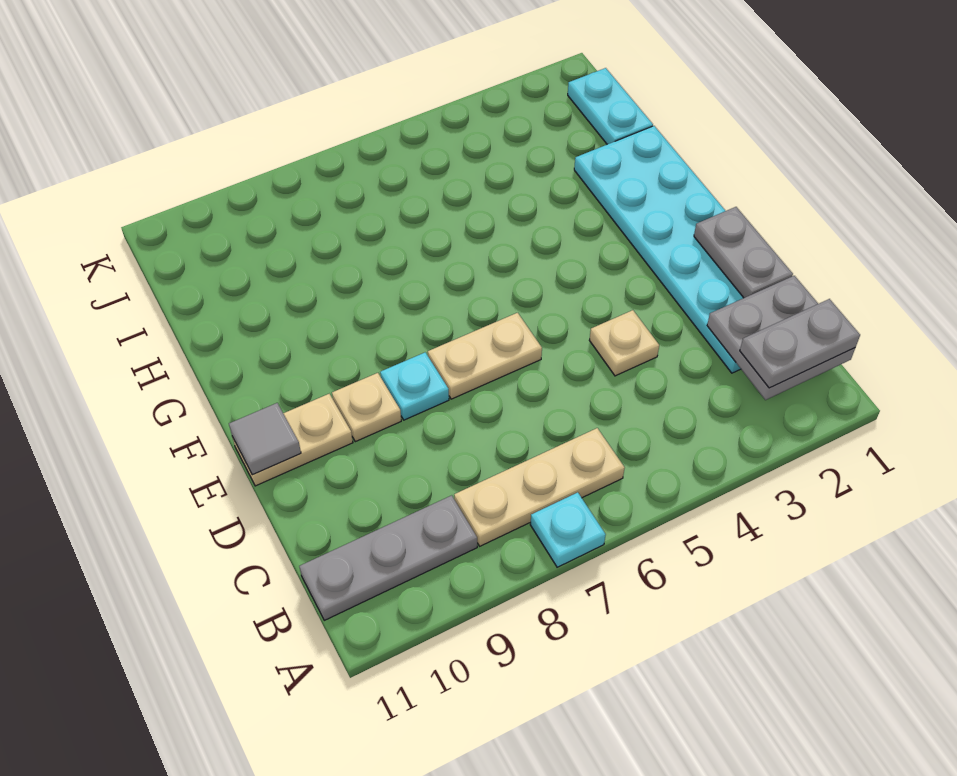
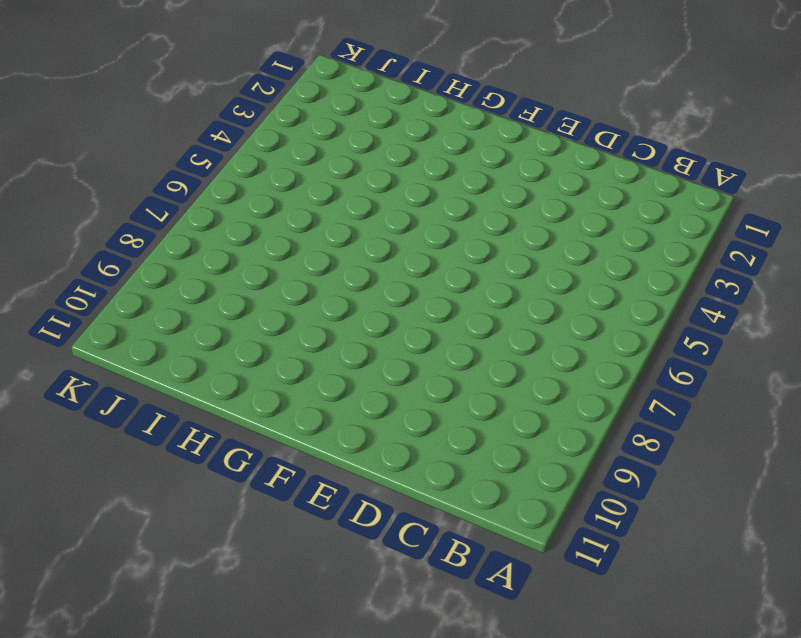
none -> cyan plate A7 level 1
none -> tan plate B6:B8 level 1
none -> grey plate B9:B11 level 1

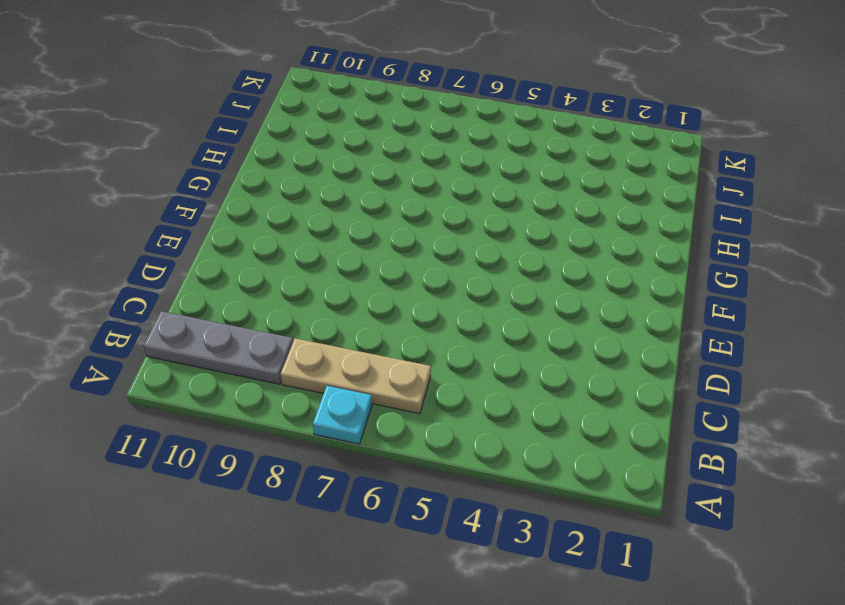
none -> cyan plate C1:H2 level 1
none -> tan plate D4 level 1
none -> tan plate E6:E7 level 1

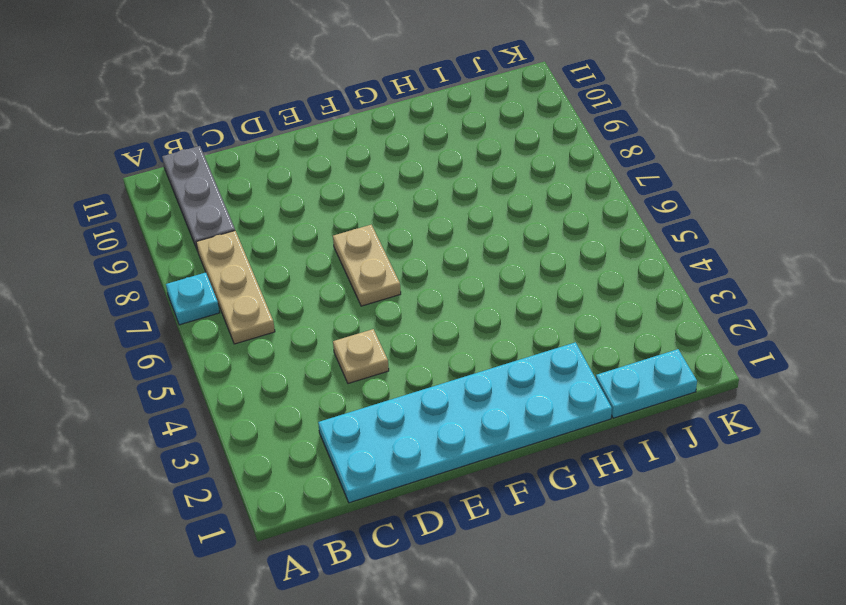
none -> cyan plate E8 level 1
none -> tan plate E9 level 1
none -> tan plate E10:E11 level 1

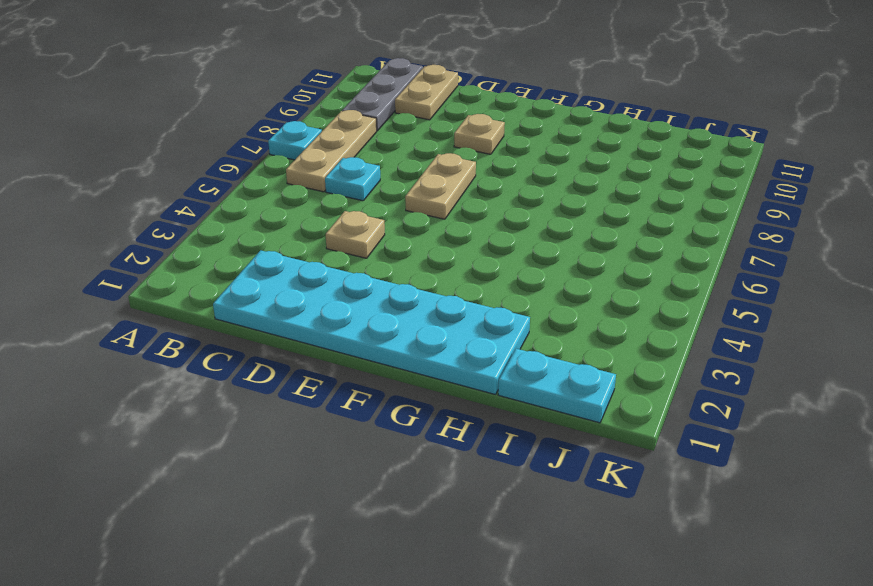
cyan plate C6 level 1 -> cyan plate E8 level 1
tan plate C10:C11 level 1 -> tan plate E10:E11 level 1
none -> grey plate B1:C2 level 2
none -> grey plate D1:E1 level 2
none -> grey tile E11 level 2

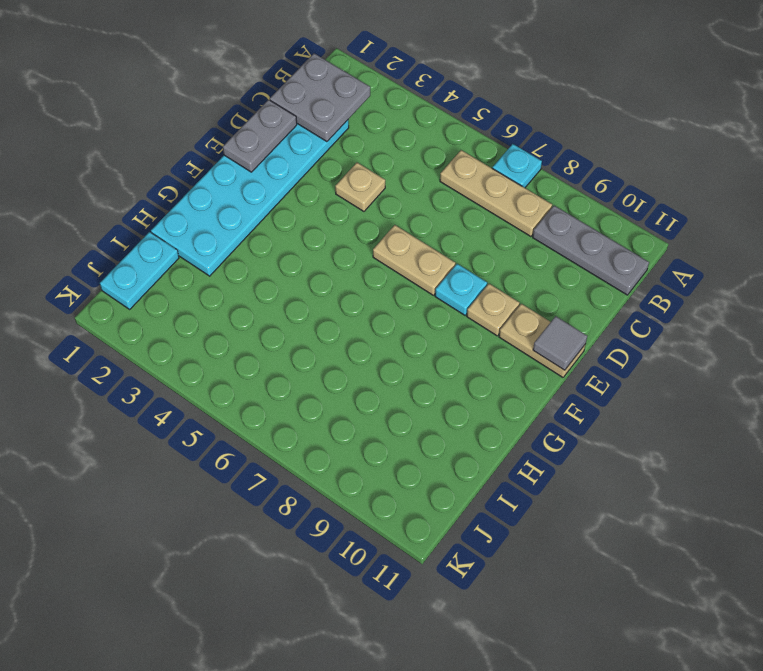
none -> grey plate B1:B2 level 3

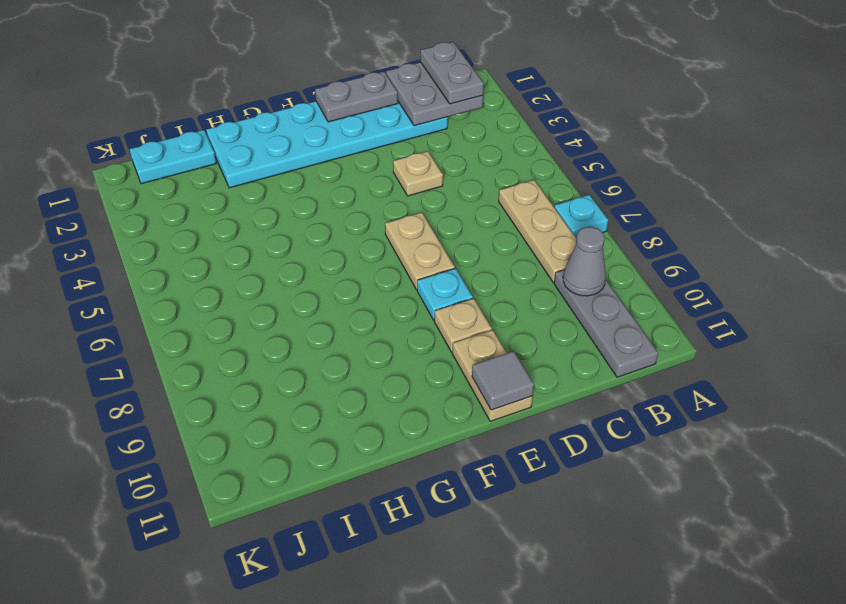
grey cone B9 level 2 -> none

